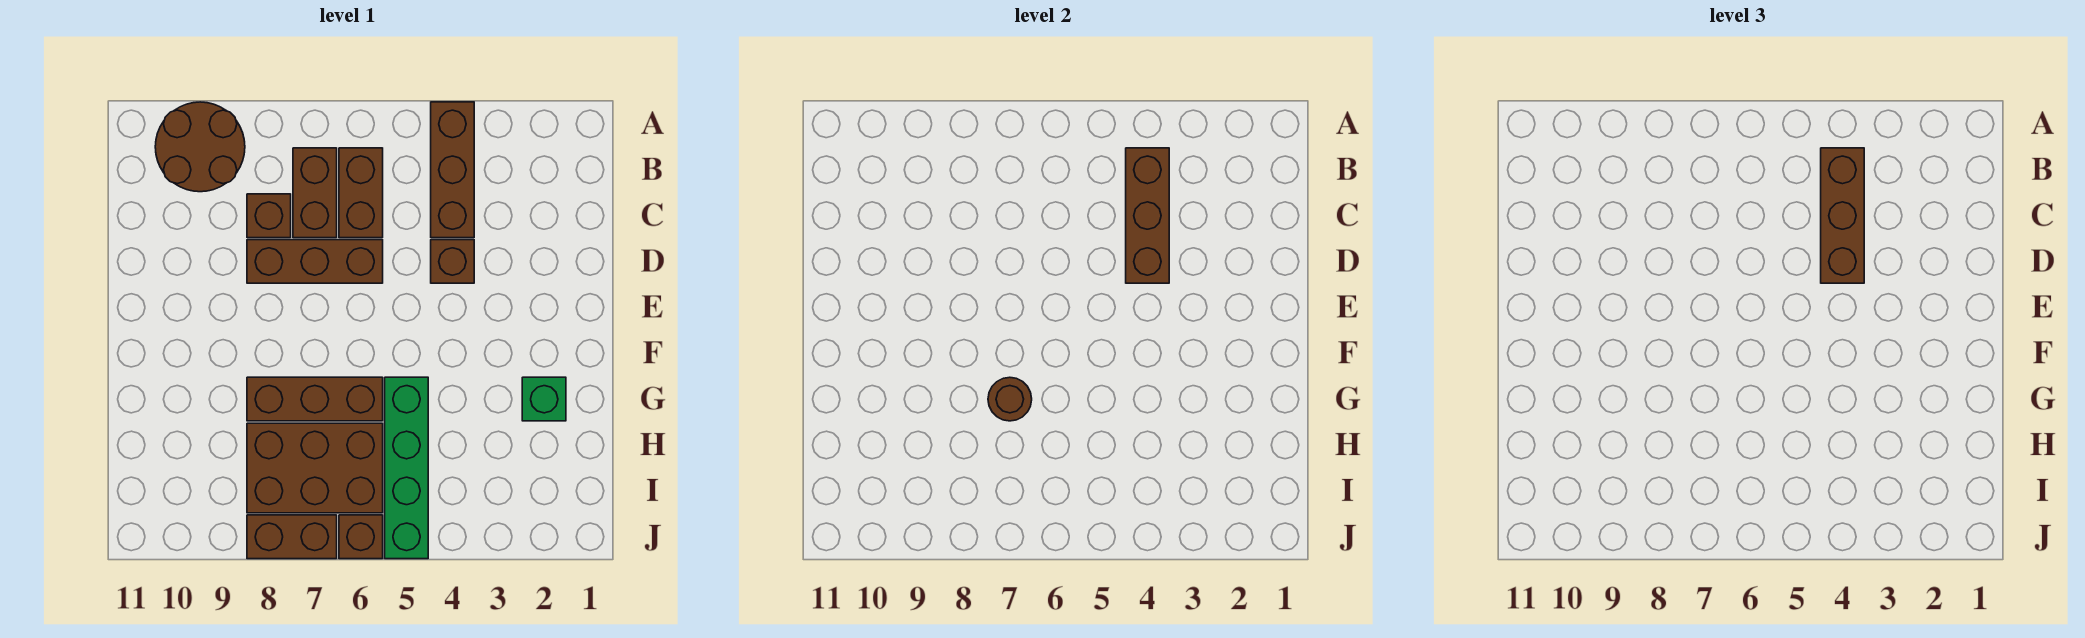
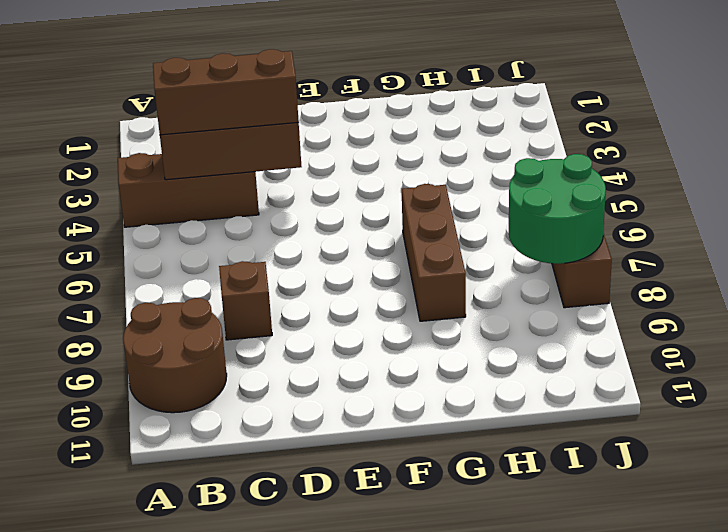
green round brick I7:J8 level 2 -> none
none -> brown brick B6:C6 level 1
none -> brown brick B7:C7 level 1
none -> brown brick D4 level 1

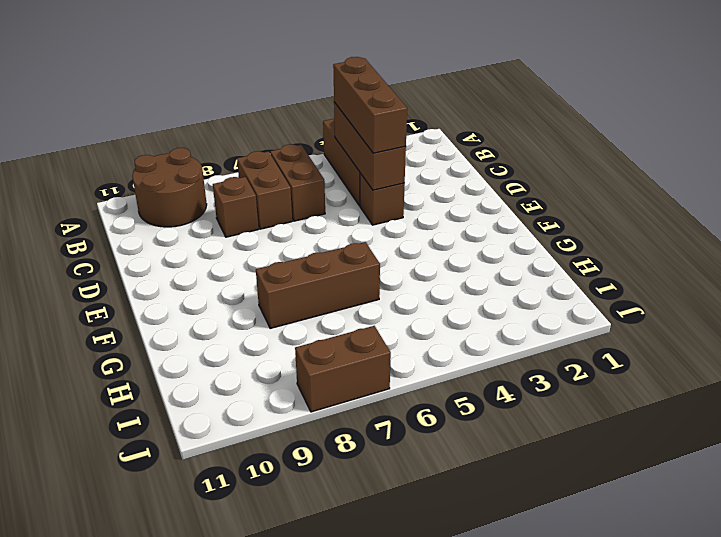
none -> brown brick D6:D8 level 1
none -> green brick G2 level 1
none -> green brick G5:J5 level 1

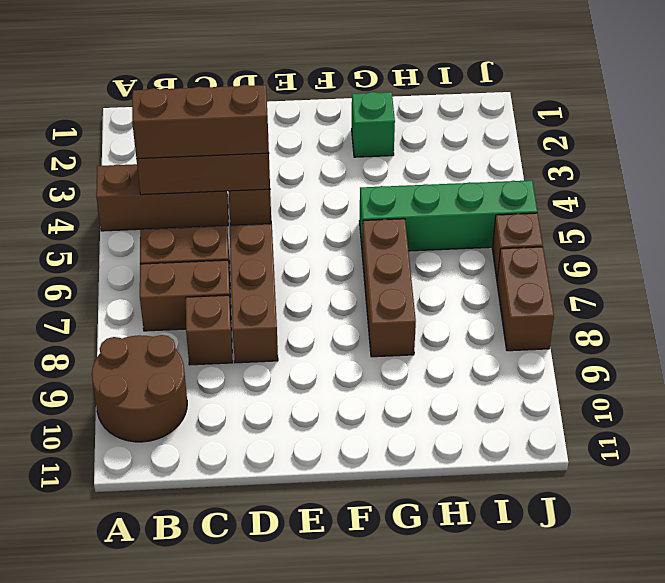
none -> brown brick H6:I8 level 1
none -> brown round brick G7 level 2

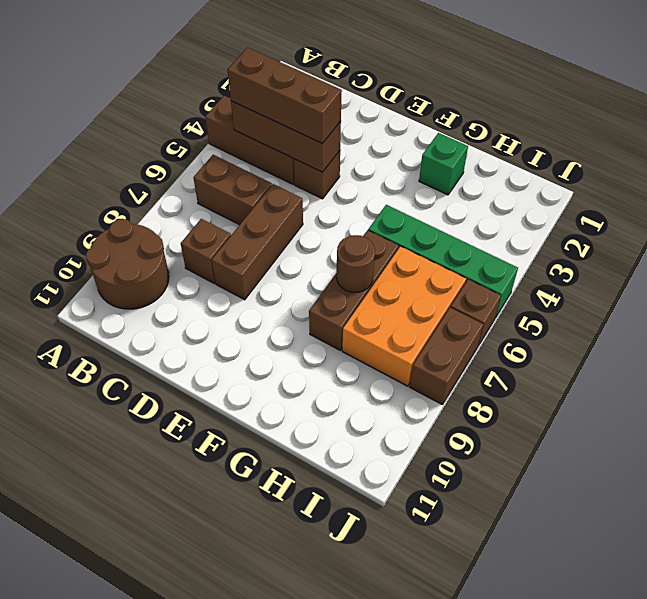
orange brick H6:I8 level 1 -> brown brick H6:I8 level 1
none -> brown brick B7:C7 level 1

